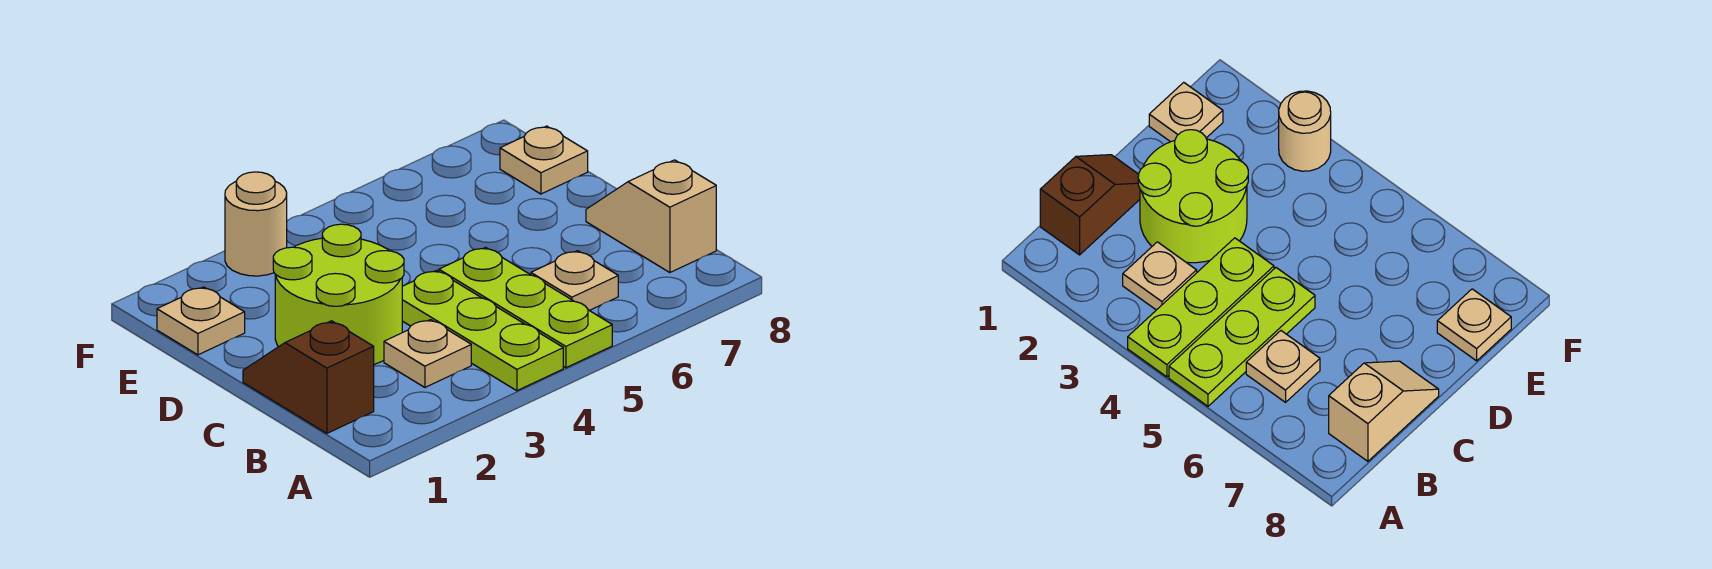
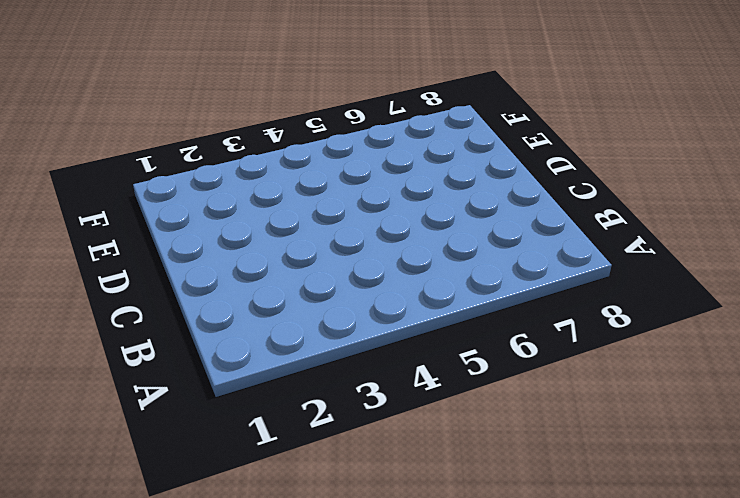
none -> lime plate A4:C4 level 1
none -> lime plate A5:C5 level 1

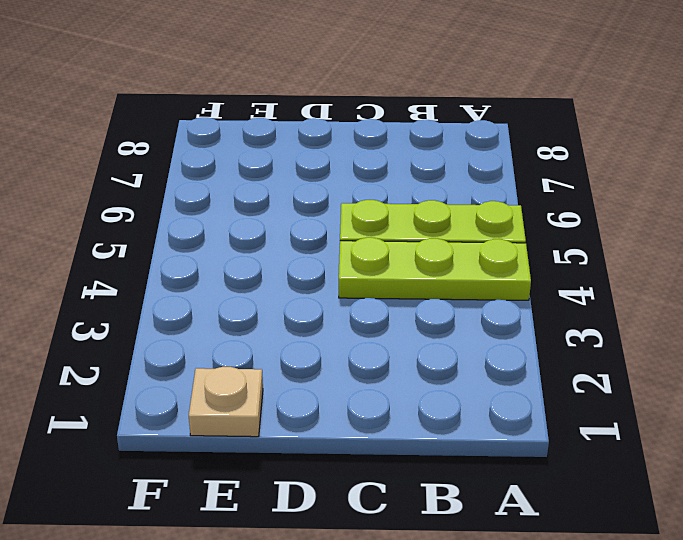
none -> brown slope B1:C1 level 1 top B
none -> tan plate B3 level 1

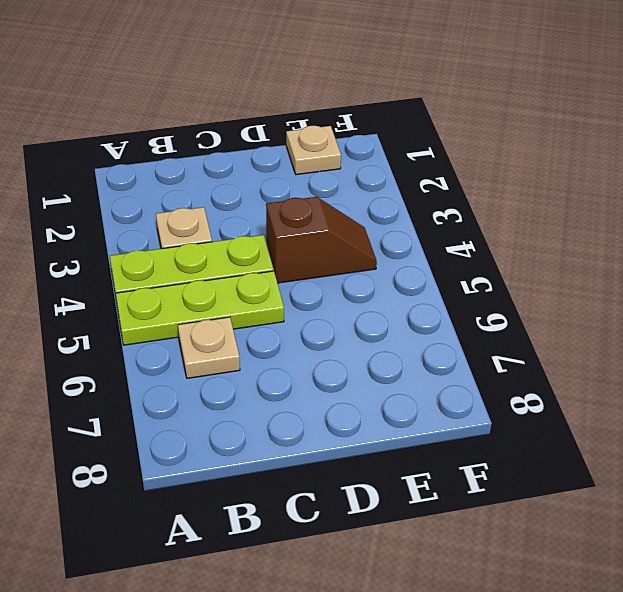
brown slope D4:E4 level 1 top D -> brown slope B1:C1 level 1 top B
none -> tan slope B8:C8 level 1 top B
none -> lime round brick C2:D3 level 1

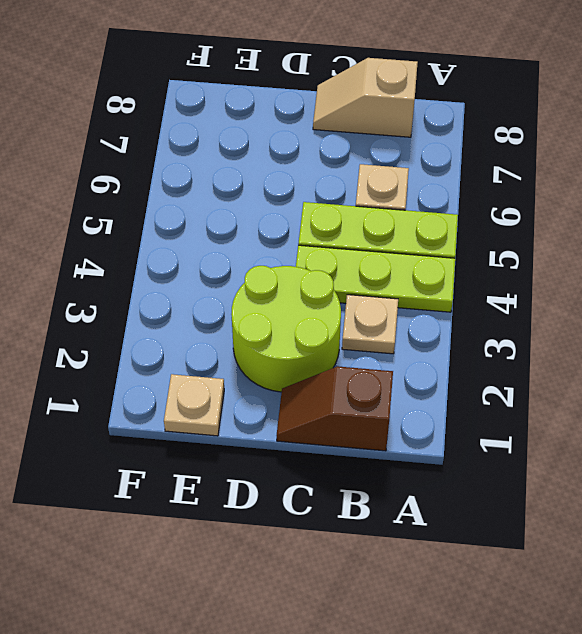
none -> tan plate E8 level 1
none -> tan round brick F3 level 1

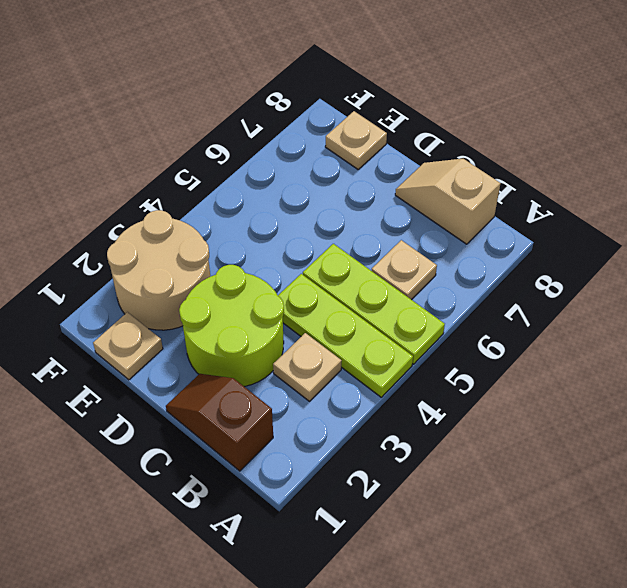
tan round brick E2:F3 level 1 -> tan round brick F3 level 1

